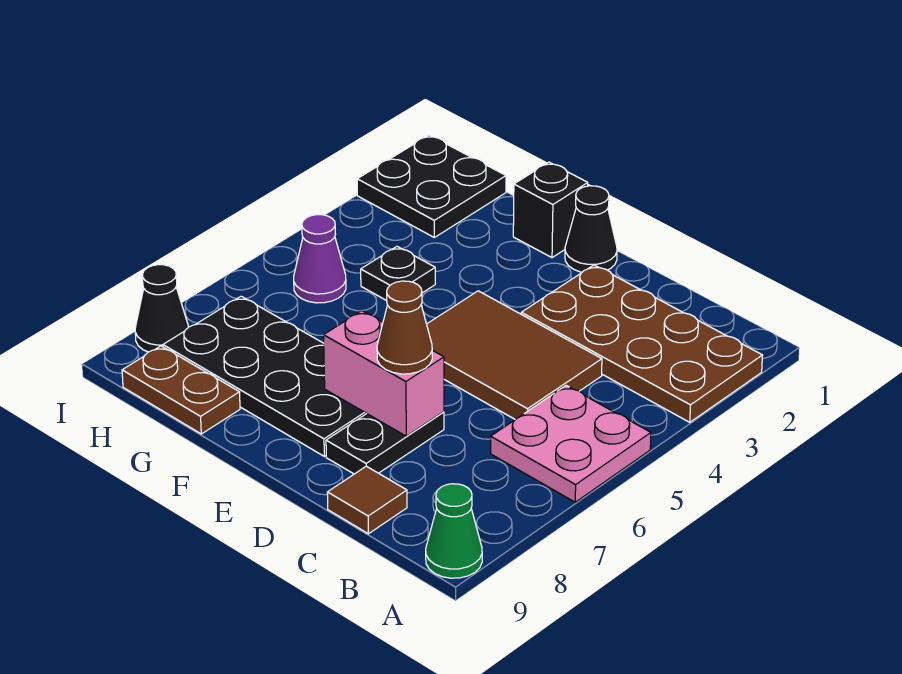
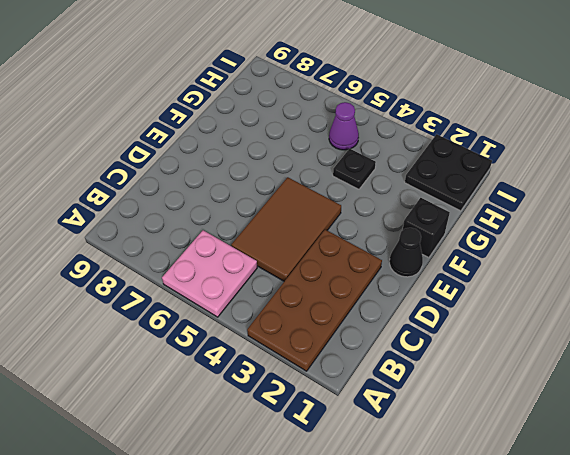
none -> green cone A9 level 1
none -> brown tile C9 level 1
none -> black plate D7:D8 level 1

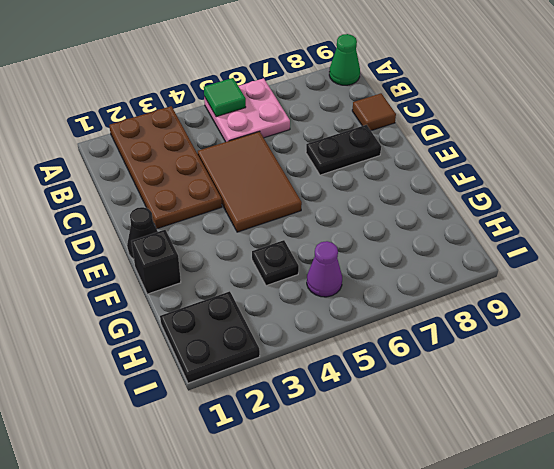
green tile A5 level 2 -> none
none -> black plate E7:H8 level 1
none -> brown plate G9:H9 level 1
none -> black cone I8 level 1

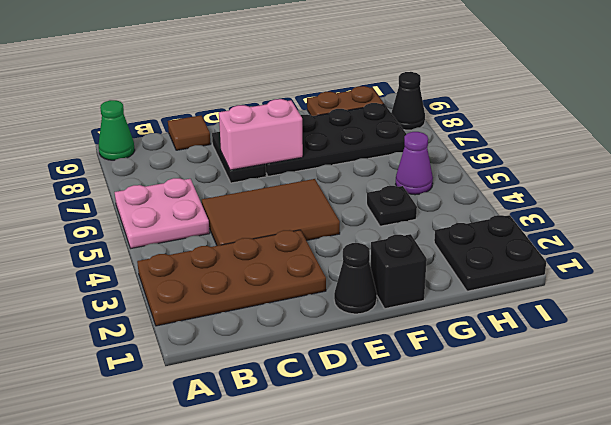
none -> brown cone D7 level 3

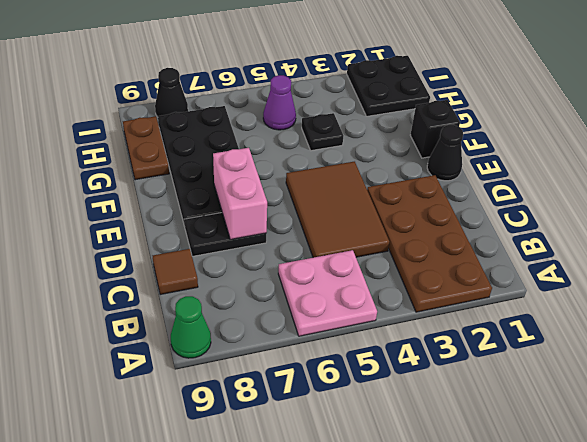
none -> brown cone D7 level 3

